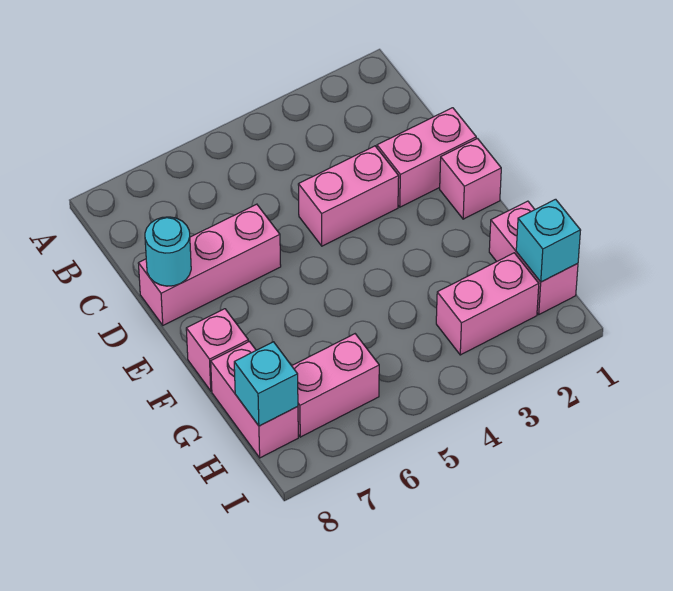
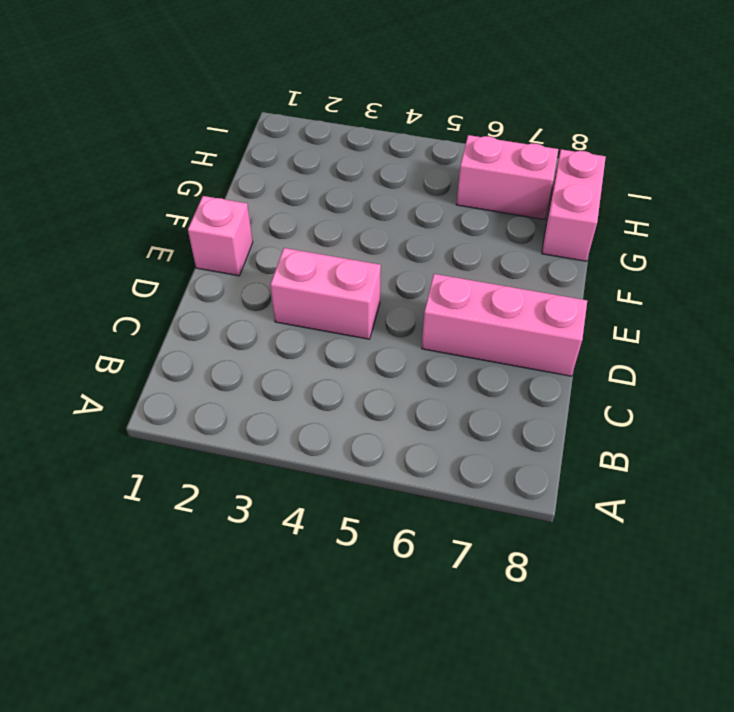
none -> pink brick D1:D2 level 1
none -> pink brick F8 level 1
none -> pink brick G1:H1 level 1

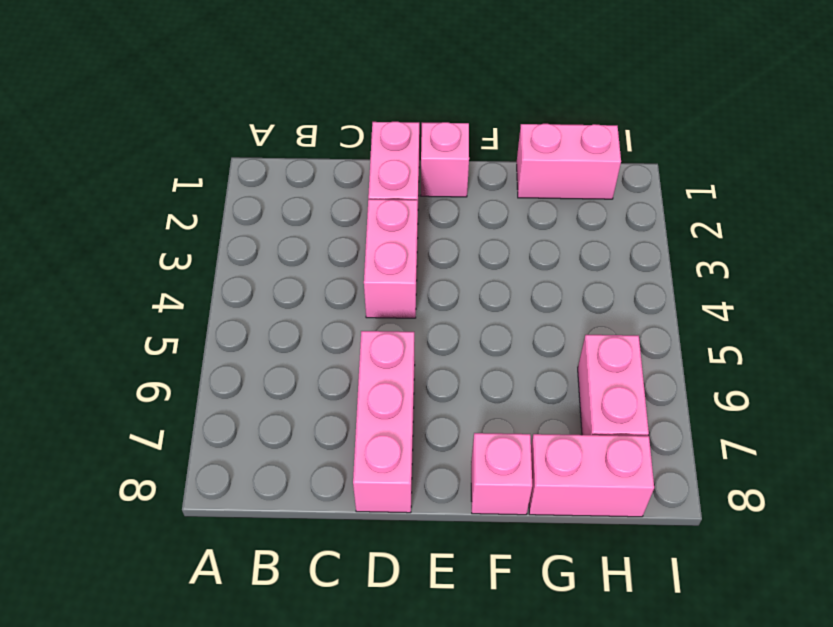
none -> pink brick H2:H3 level 1
none -> cyan round brick D8 level 2
none -> cyan brick H1 level 2

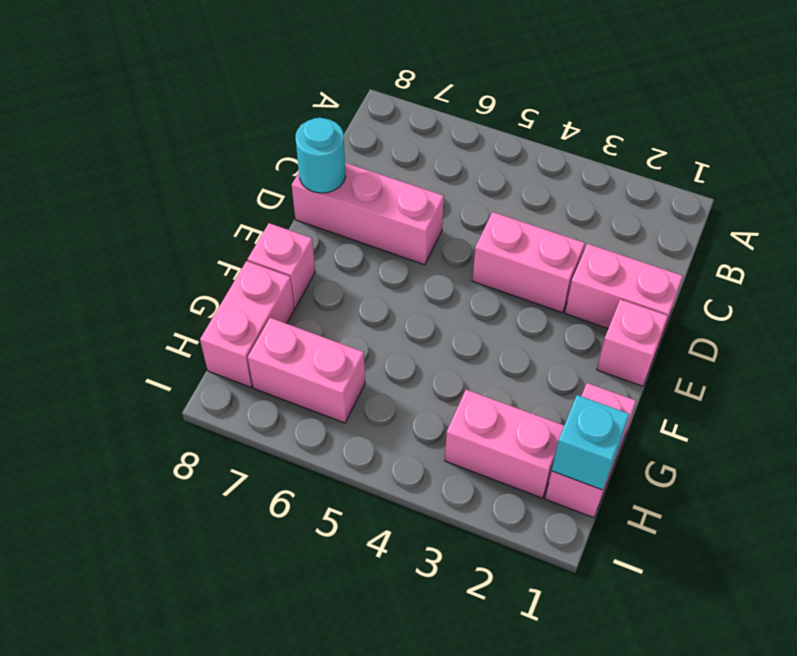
none -> cyan brick H8 level 2

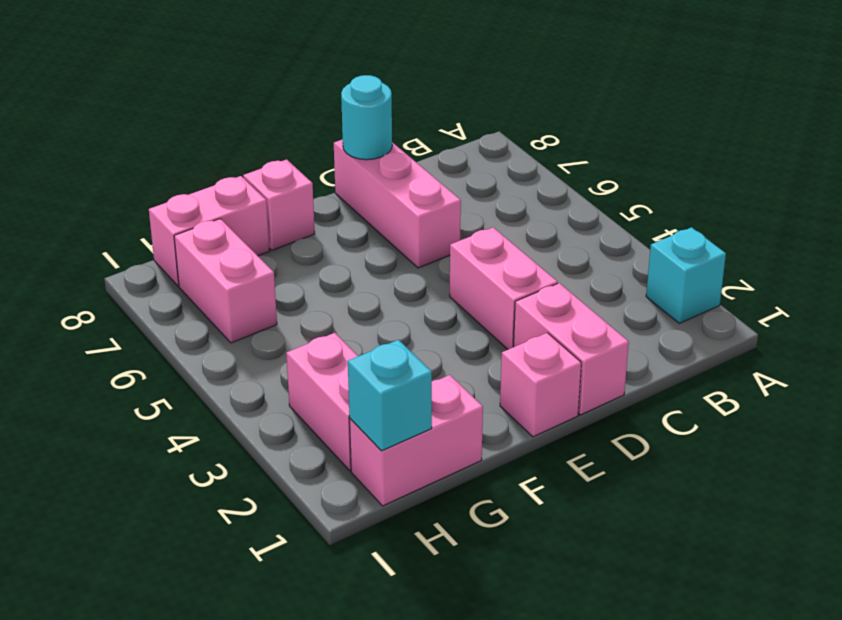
cyan brick A2 level 1 -> cyan brick H8 level 2

